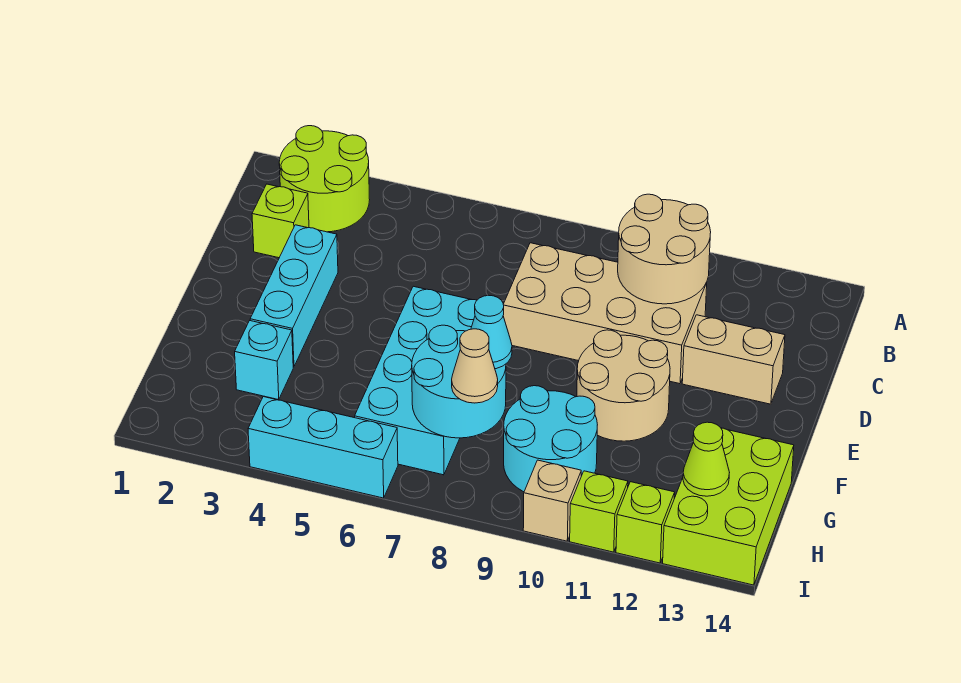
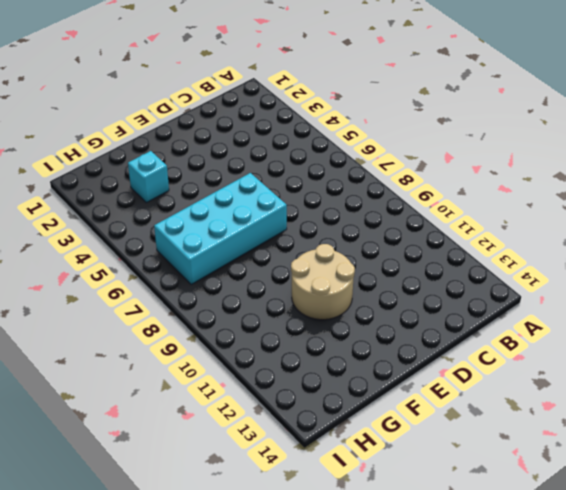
none -> lime round brick A2:B3 level 1
none -> lime brick C2 level 1
none -> tan brick C8:D11 level 1

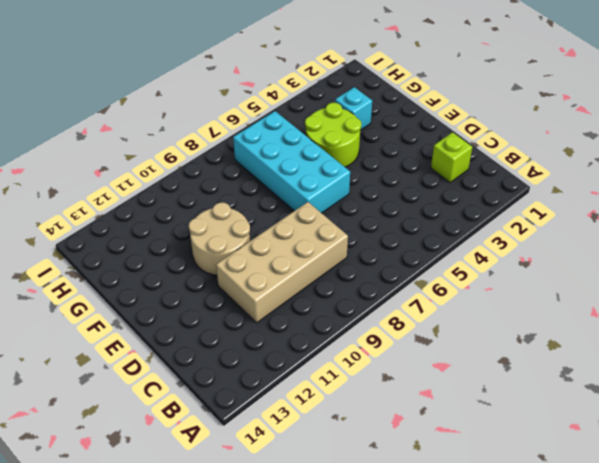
lime round brick F4:G5 level 1 -> lime round brick A2:B3 level 1
none -> cyan brick D3:F3 level 1
none -> tan brick D12:D13 level 1
none -> cyan round brick G9:H10 level 1

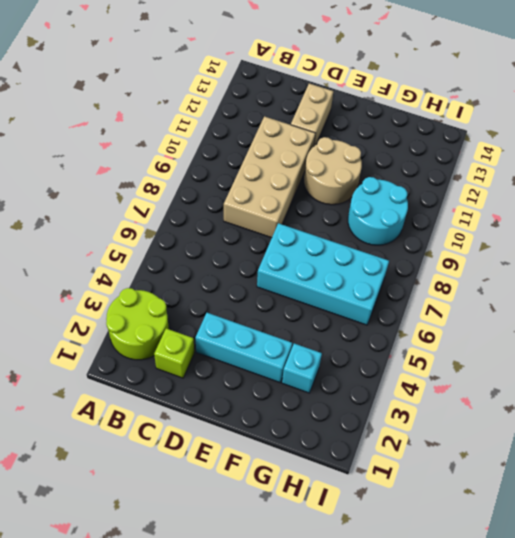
none -> lime brick G13:I14 level 1
none -> cyan brick I4:I6 level 1
none -> tan brick I10 level 1

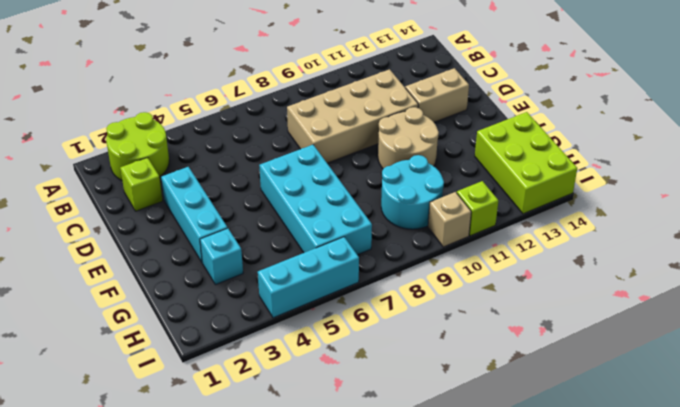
none -> lime brick I12 level 1
none -> tan round brick B10:C11 level 2
none -> cyan round brick G7:H8 level 2

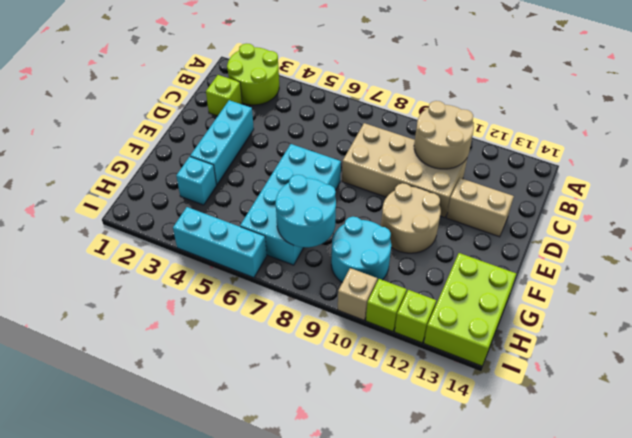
none -> lime cone H13 level 2
none -> cyan cone G8 level 3
none -> tan cone H8 level 3

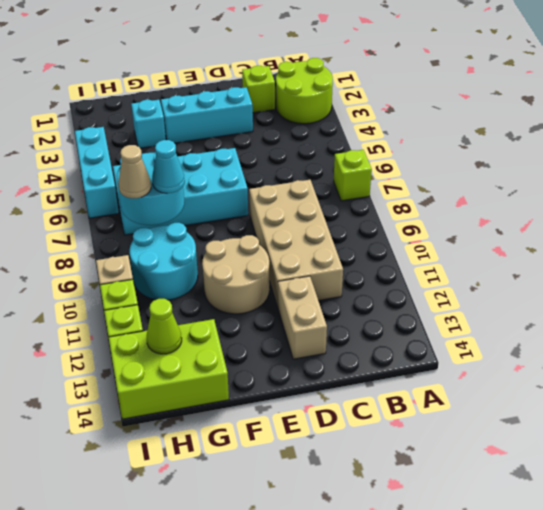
lime brick A7 level 1 -> none
none -> tan round brick B10:C11 level 2

